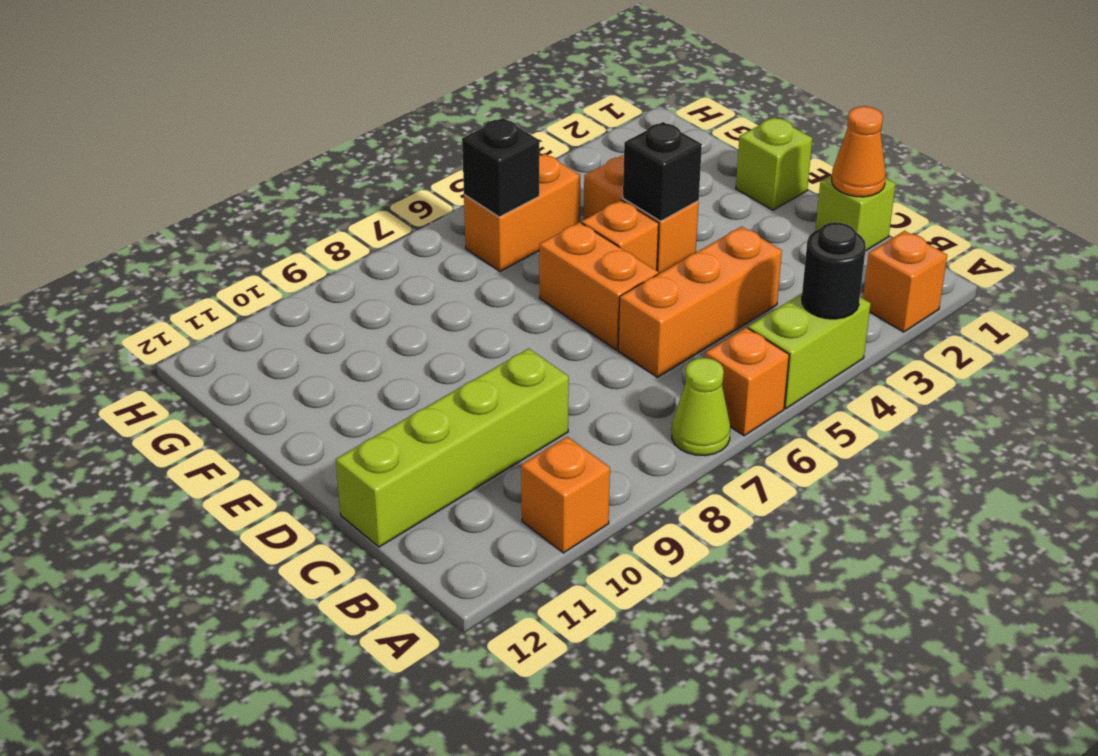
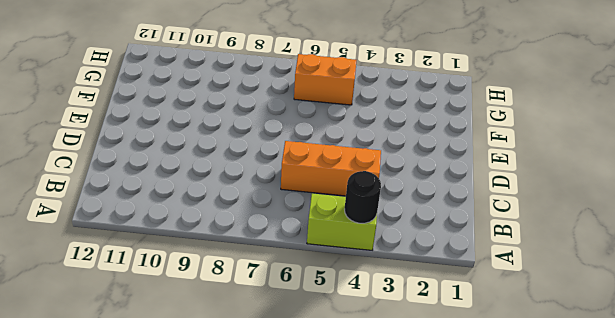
none -> orange brick A2 level 1
none -> orange brick A6 level 1
none -> lime cone A7 level 1

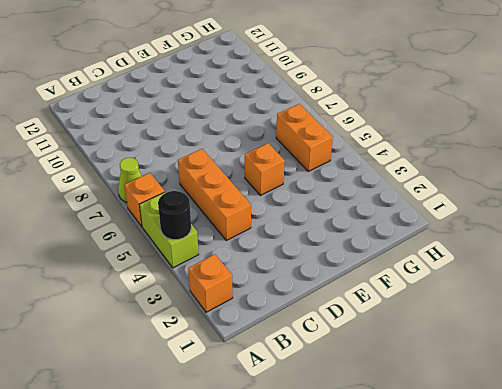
none -> orange brick A10 level 1
none -> lime brick C1 level 1
none -> lime brick C9:C12 level 1

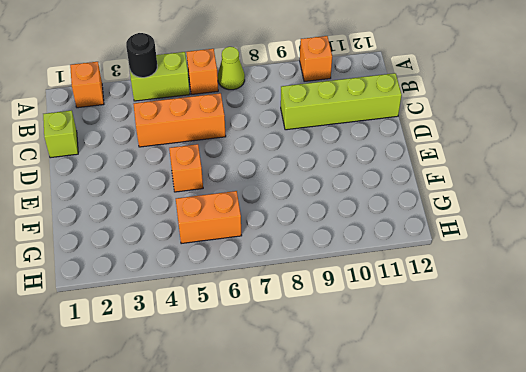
none -> orange brick D6:E6 level 1
none -> lime brick E1 level 1
none -> orange brick E4:F4 level 1

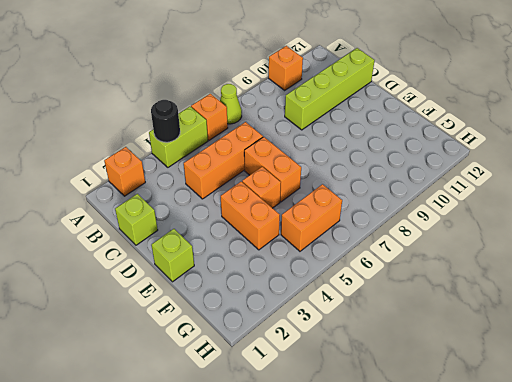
none -> orange cone C1 level 2
none -> black brick E4 level 2
none -> black brick G6 level 2

